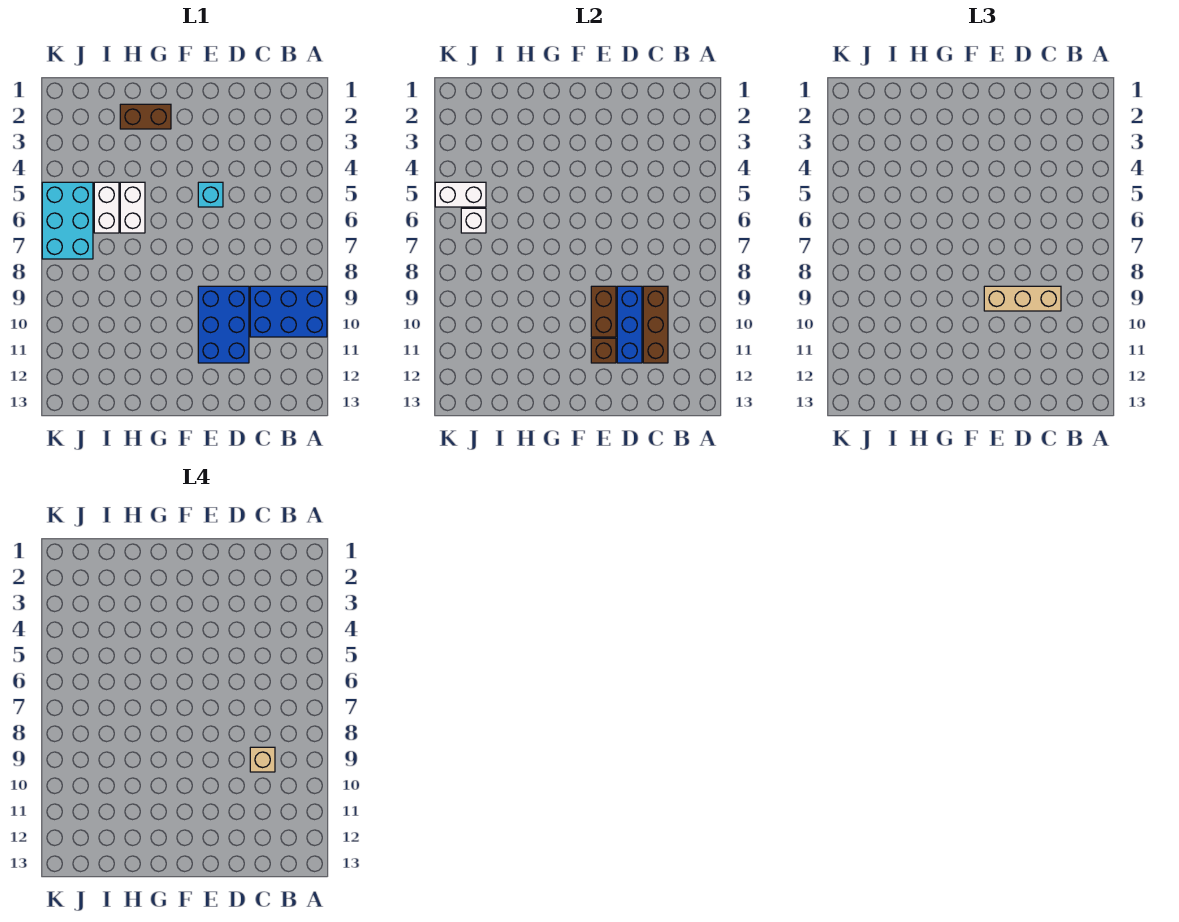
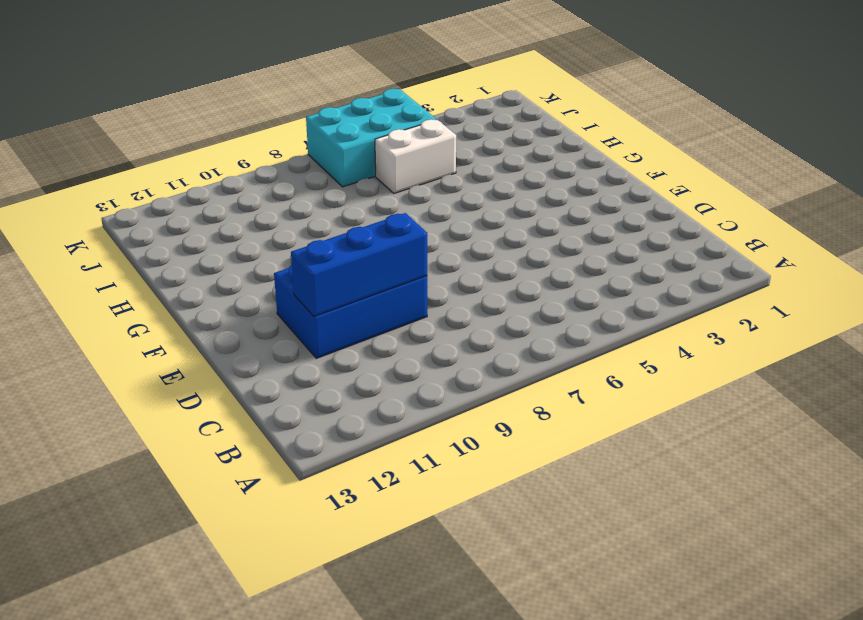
none -> blue brick A9:C10 level 1
none -> cyan brick E5 level 1
none -> brown brick G2:H2 level 1

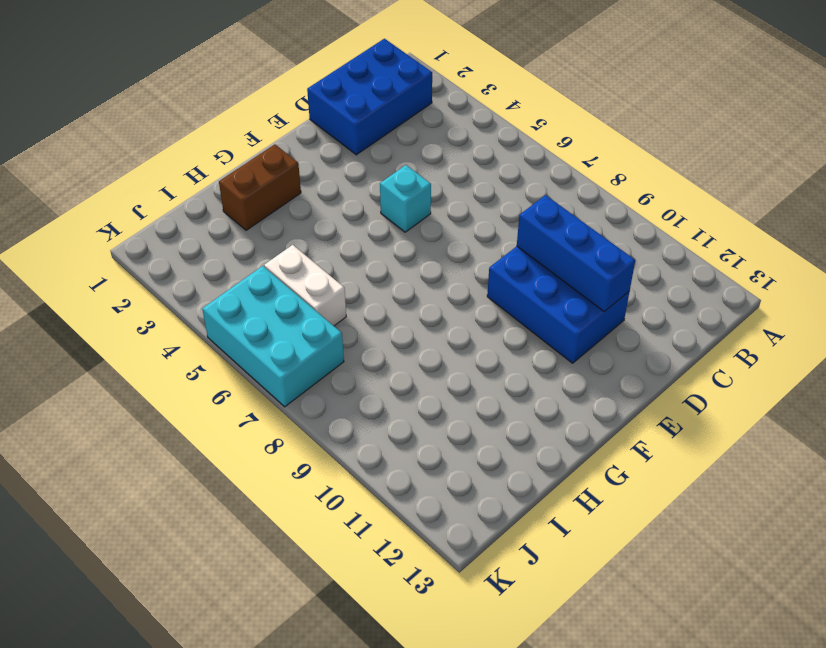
blue brick B1:D2 level 1 -> blue brick A9:C10 level 1
none -> white brick H5:H6 level 1
none -> brown brick C9:C11 level 2
none -> brown brick E9:E10 level 2

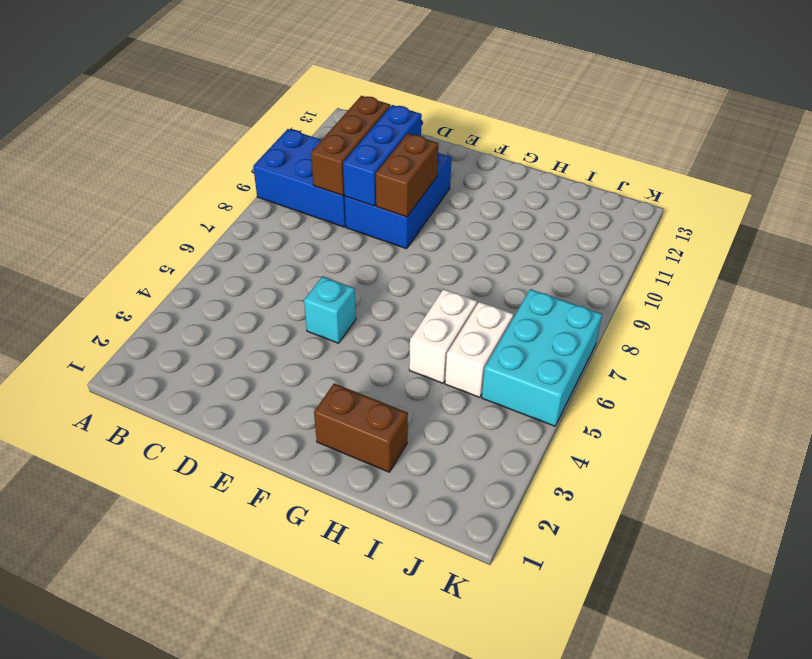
none -> brown brick E11 level 2
none -> white brick J5:K5 level 2
none -> white brick J6 level 2

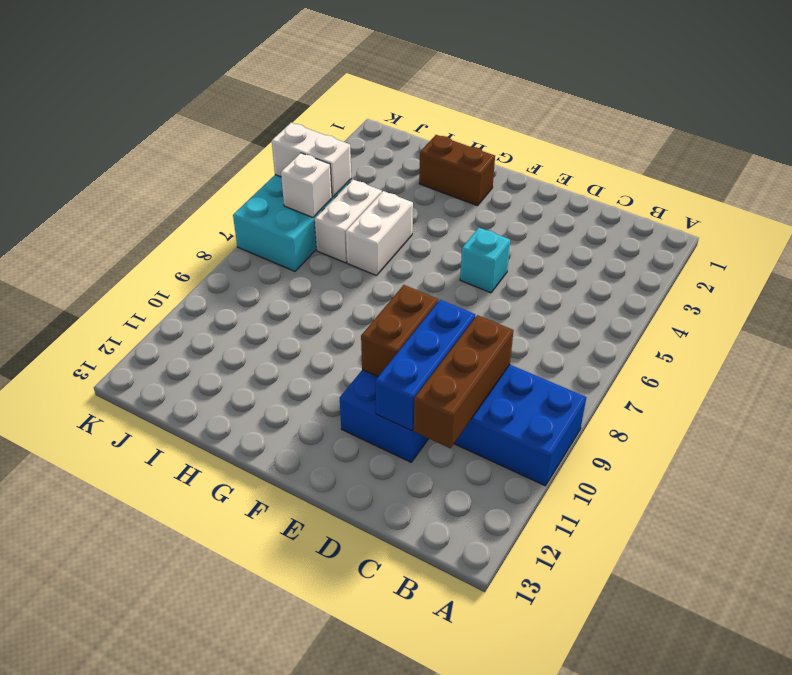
none -> brown brick E11 level 2
none -> tan brick C9:E9 level 3
none -> tan brick C9 level 4

